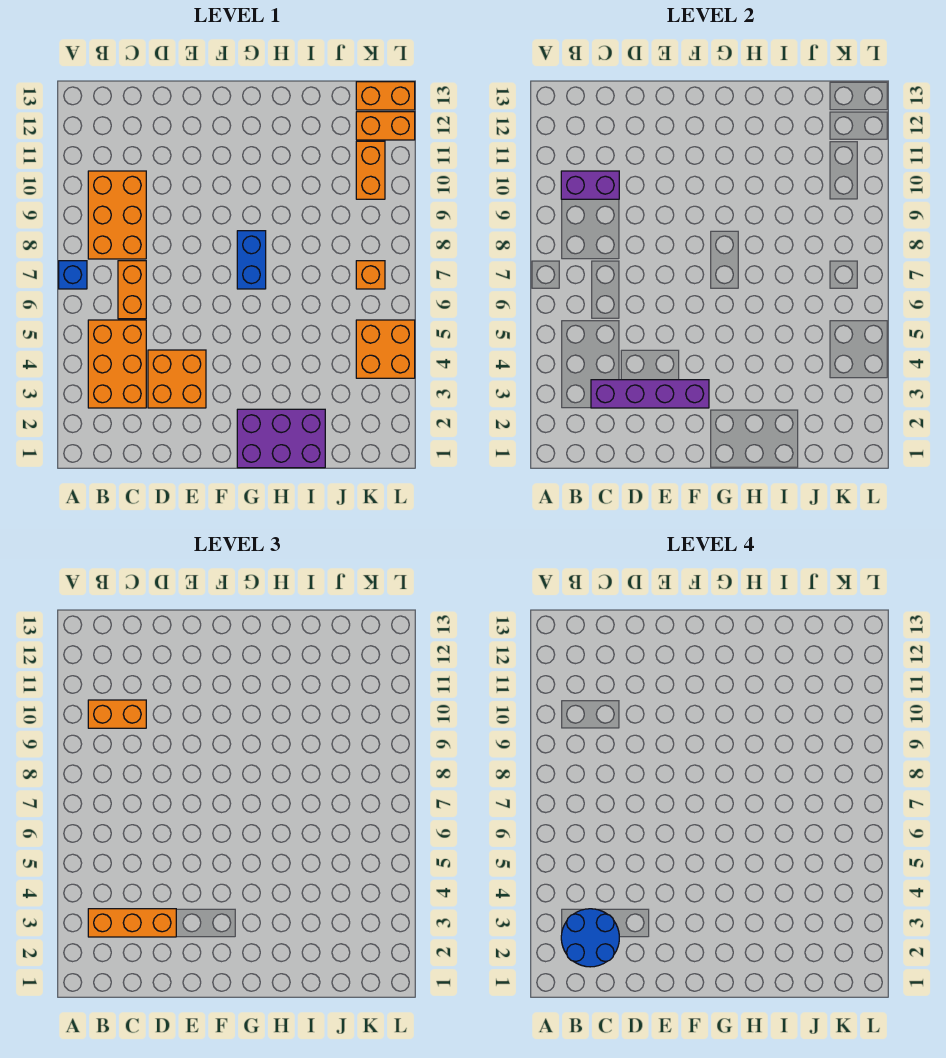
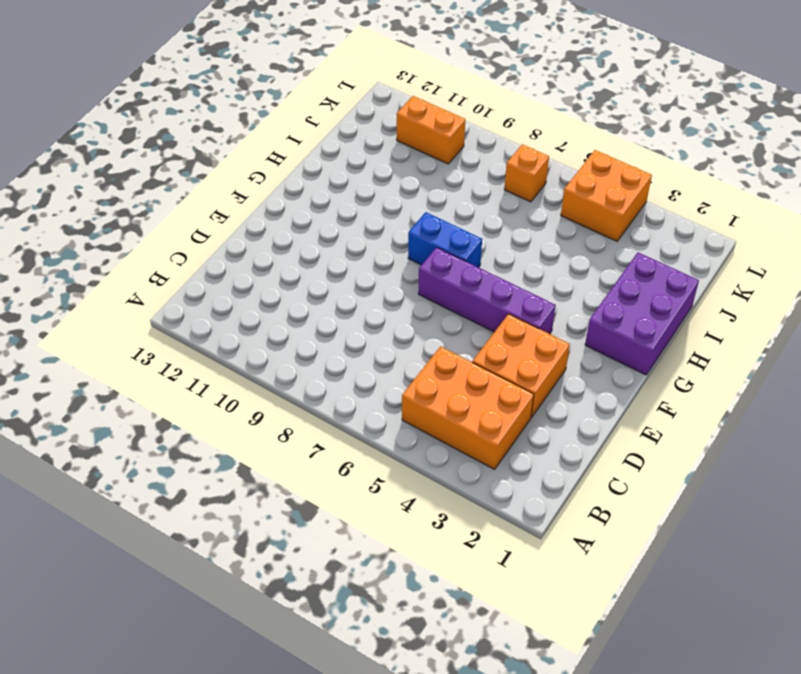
purple brick F4:F7 level 1 -> purple brick C3:F3 level 2
none -> blue brick A7 level 1
none -> orange brick B8:C10 level 1
none -> orange brick C6:C7 level 1

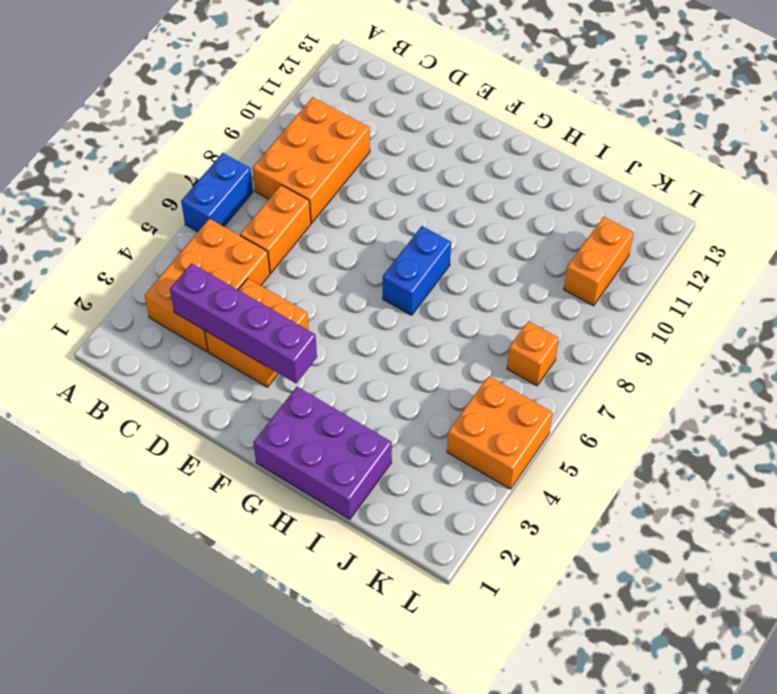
blue brick A6:A7 level 1 -> blue brick A7 level 1
none -> orange brick K12:L12 level 1
none -> orange brick K13:L13 level 1
none -> purple brick B10:C10 level 2

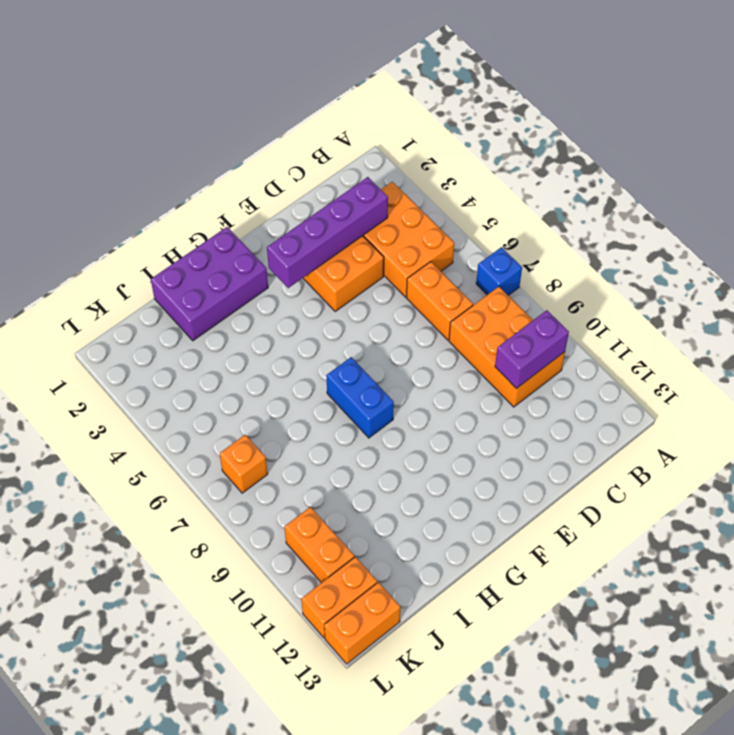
none -> orange brick K4:L5 level 1
none -> orange brick B3:D3 level 3
none -> orange brick B10:C10 level 3

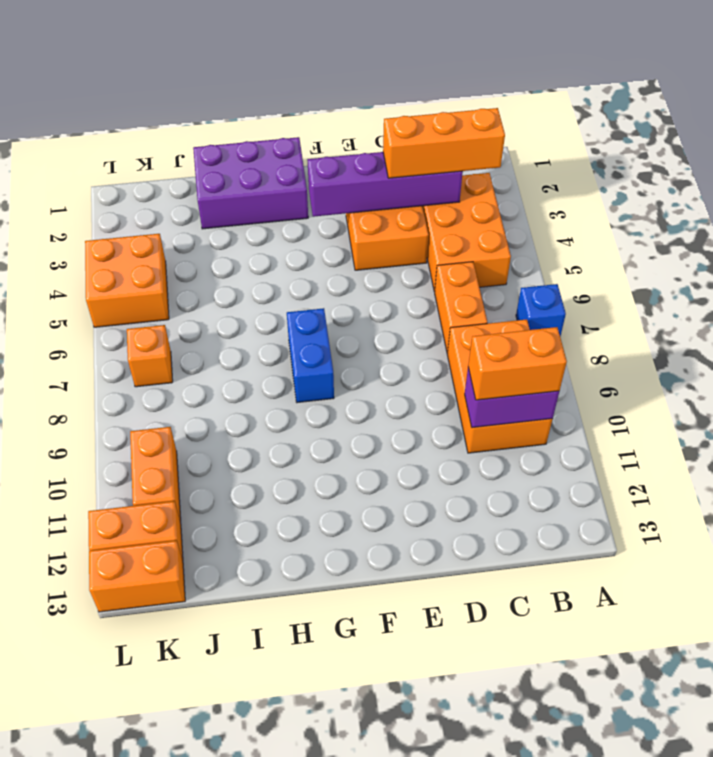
none -> blue round brick B2:C3 level 4

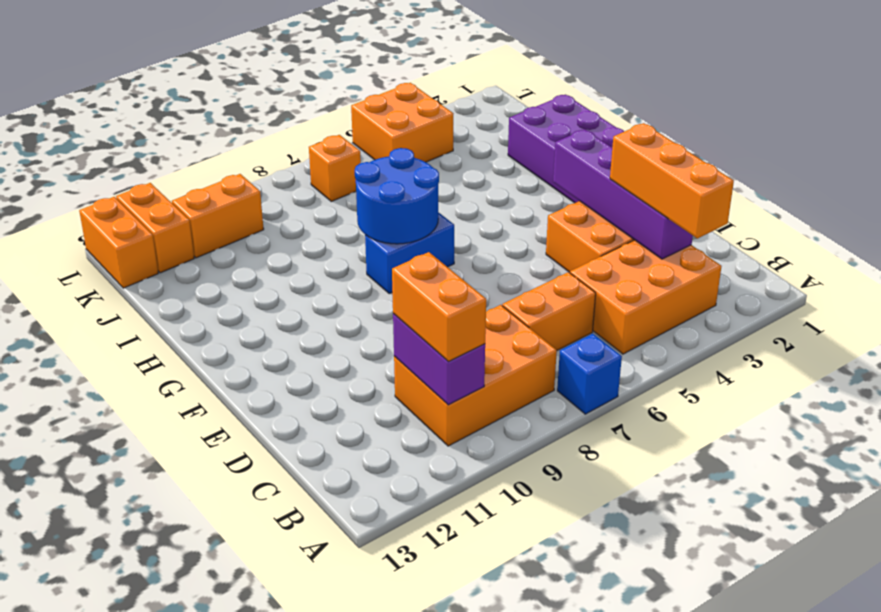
blue round brick G7:H8 level 2 -> blue round brick B2:C3 level 4

